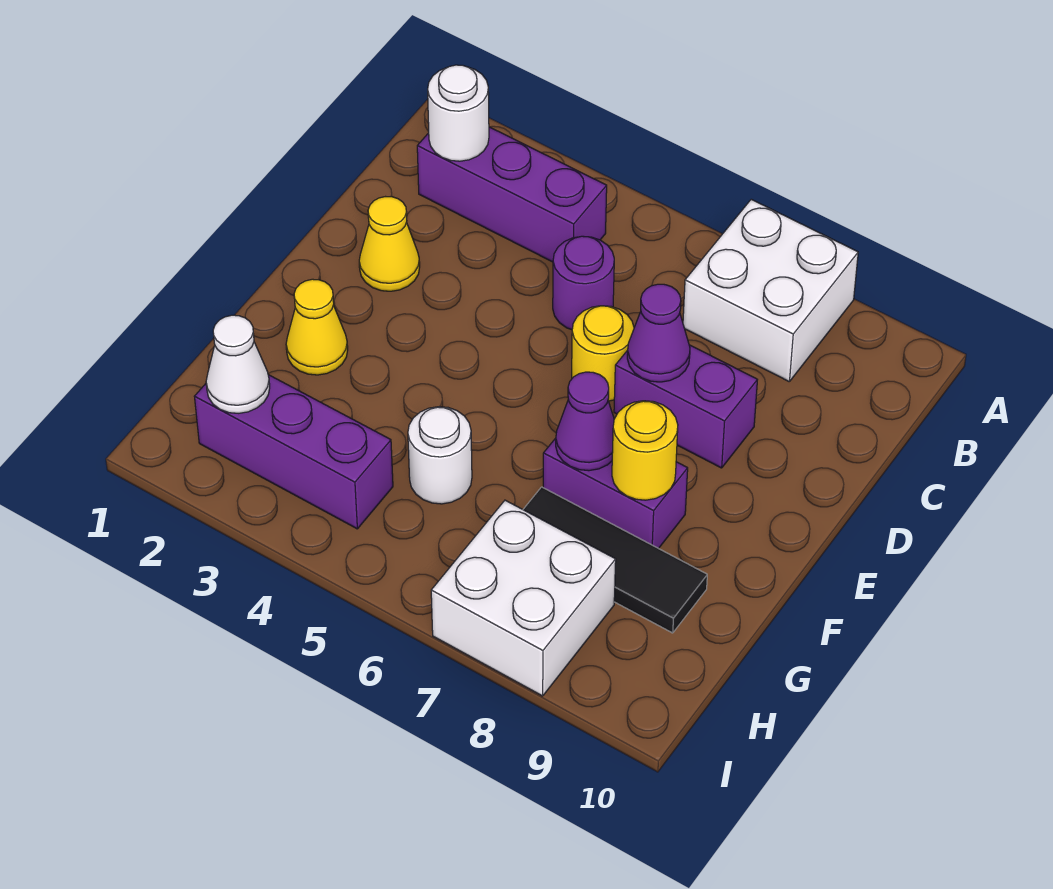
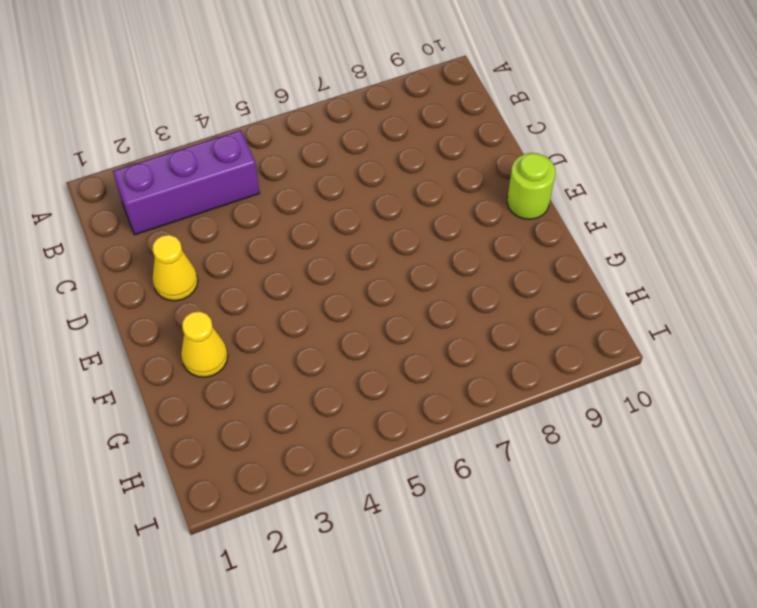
lime round brick E10 level 1 -> none
none -> white brick A7:B8 level 1
none -> purple round brick C5 level 1
none -> yellow round brick D6 level 1

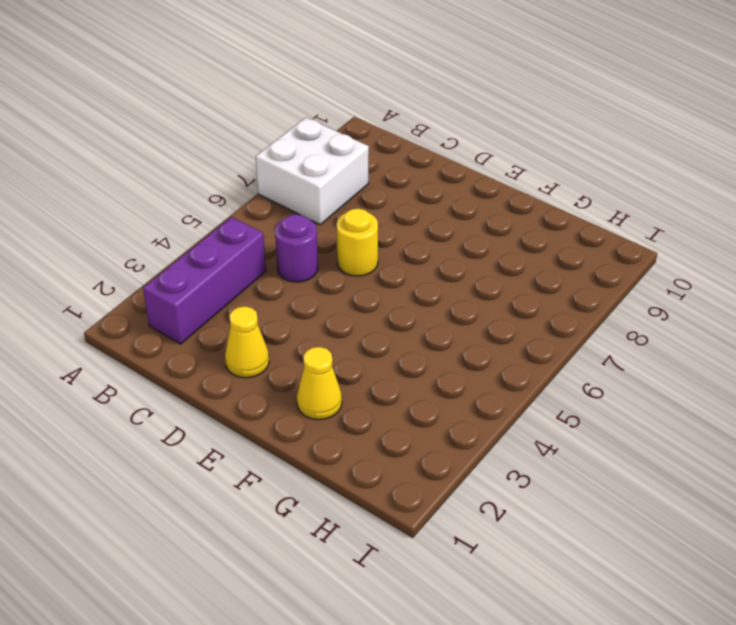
none -> purple brick D7:D8 level 1
none -> purple brick F7:F8 level 1
none -> white round brick G5 level 1

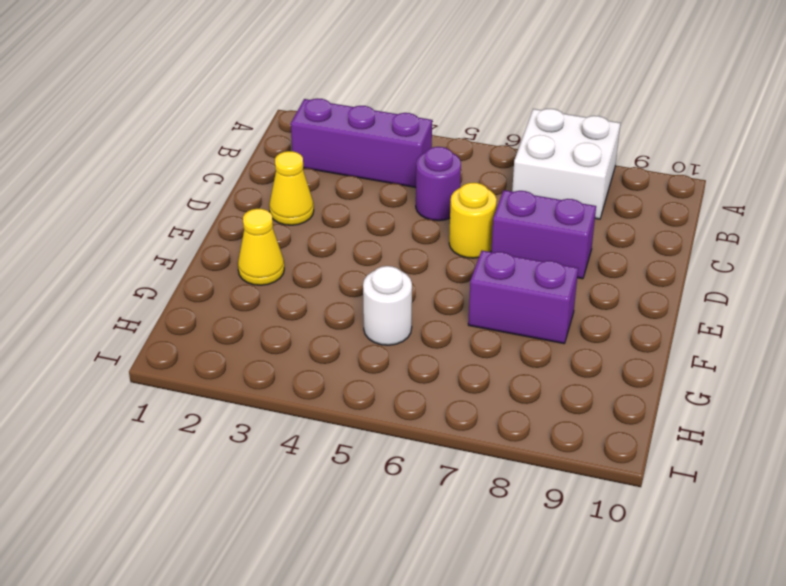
none -> black tile G7:G9 level 1
none -> purple brick H2:H4 level 1
none -> white brick H7:I8 level 1

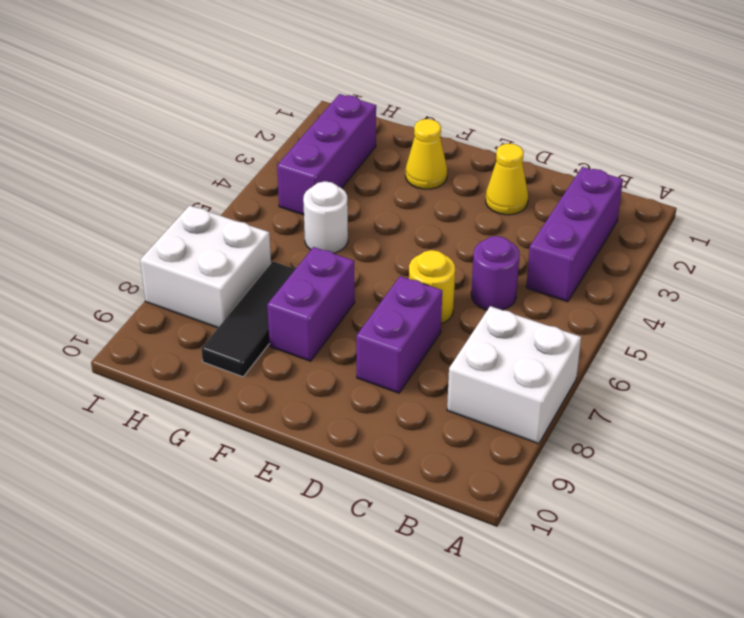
none -> white round brick B2 level 2
none -> purple cone D7 level 2
none -> purple cone F7 level 2

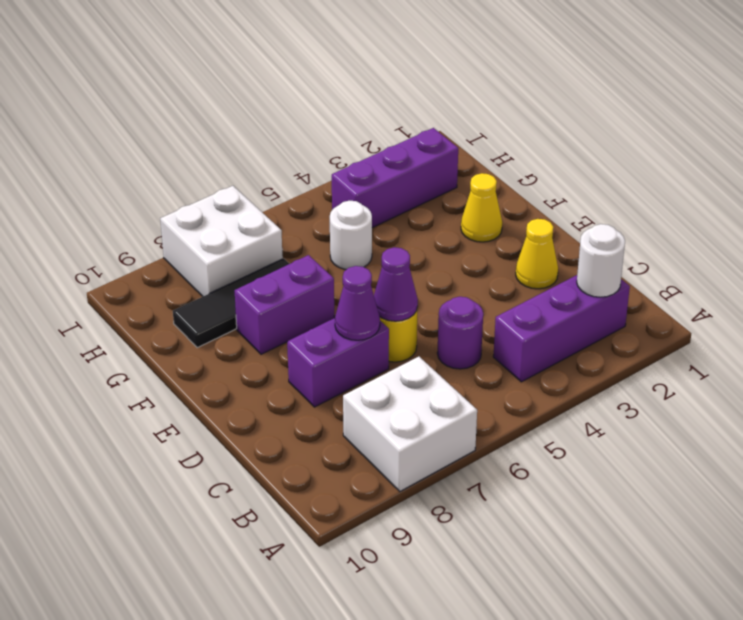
purple cone D6 level 2 -> purple cone F7 level 2
none -> yellow round brick F8 level 2
none -> white cone H2 level 2

